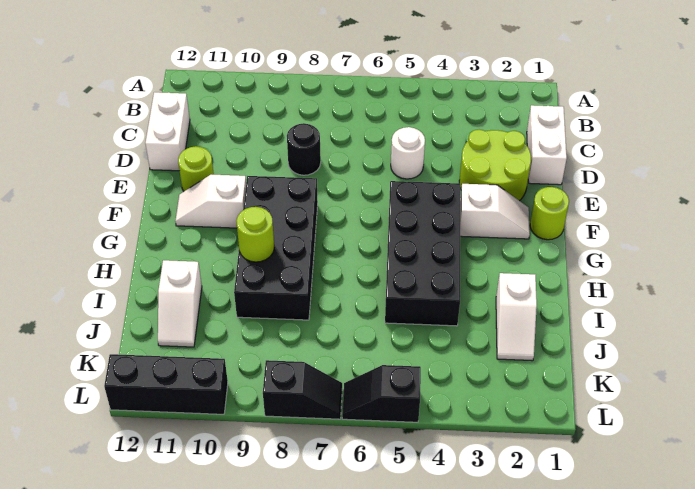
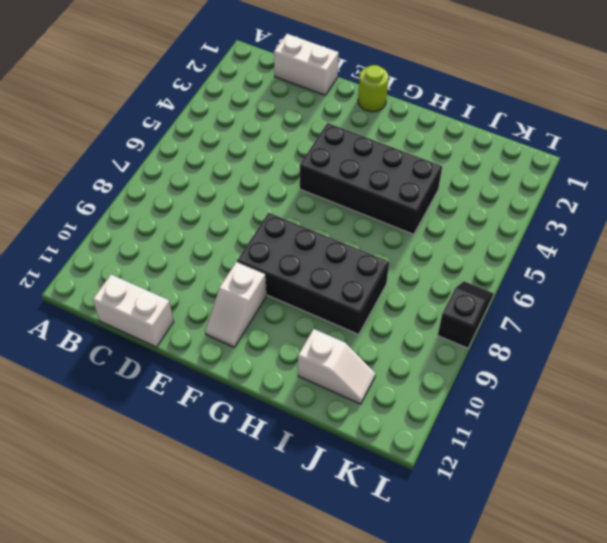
none -> lime round brick D2:E3 level 1
none -> white round brick D5 level 1
none -> black round brick D8 level 1

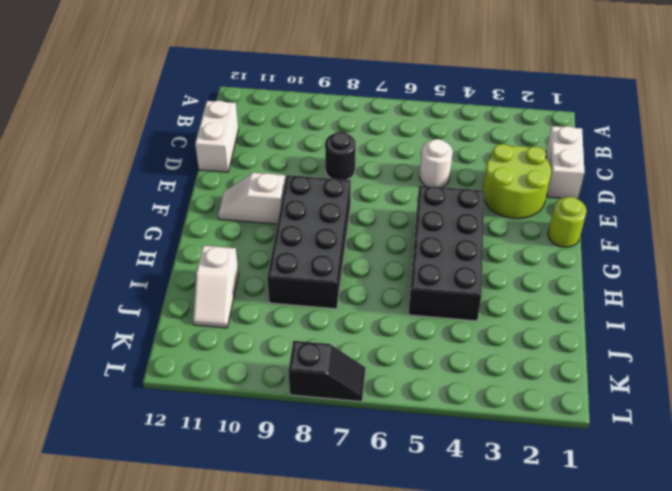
none -> lime round brick E11 level 1
none -> white slope F2:F3 level 1 top 3
none -> white slope I2:J2 level 1 top I

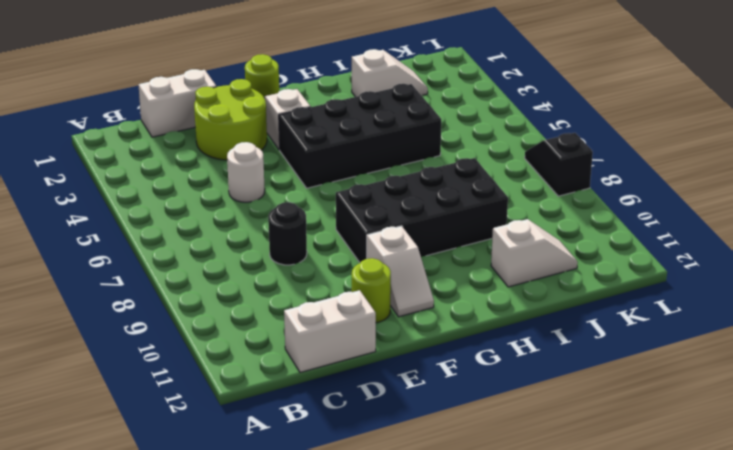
none -> black slope L5:L6 level 1 top 5
none -> black brick L10:L12 level 1
none -> lime round brick H9 level 2

